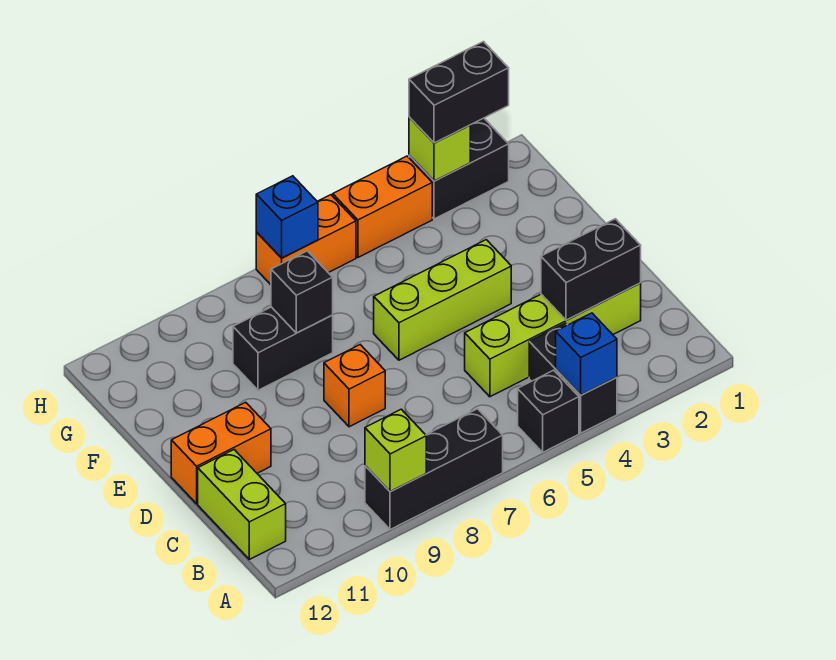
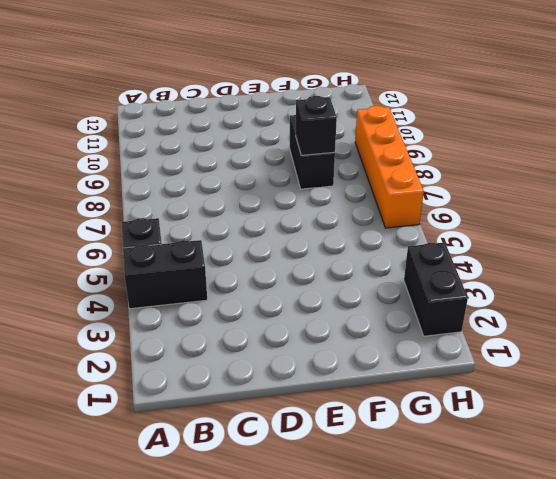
orange brick H6:H9 level 1 -> orange brick H6:H7 level 1
none -> black brick A7:A9 level 1
none -> lime brick B12:C12 level 1
none -> lime brick C2:C5 level 1

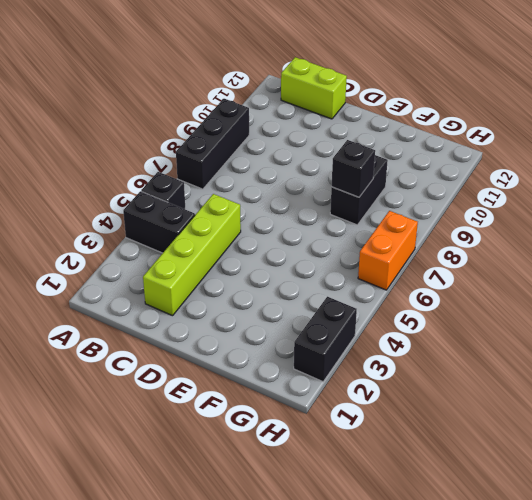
none -> orange brick D8 level 1
none -> orange brick D11:D12 level 1
none -> lime brick E4:E6 level 1

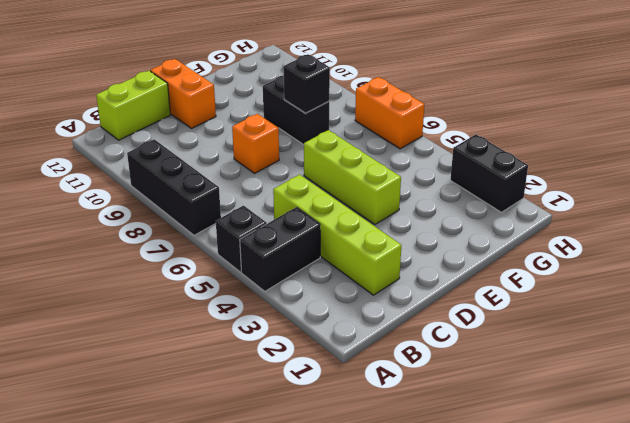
none -> orange brick H4:H5 level 1
none -> blue brick A4 level 2
none -> lime brick A9 level 2

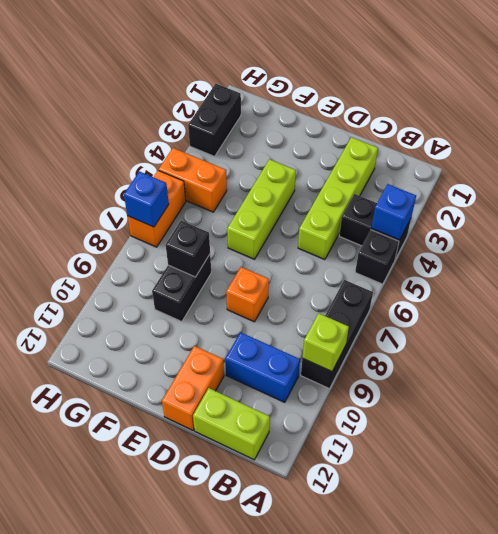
blue brick B10:C10 level 1 -> none
orange brick G5:H5 level 1 -> orange brick H4:H5 level 1
none -> black brick C2:C3 level 2
none -> lime brick H3 level 2
none -> black brick H2:H3 level 3

